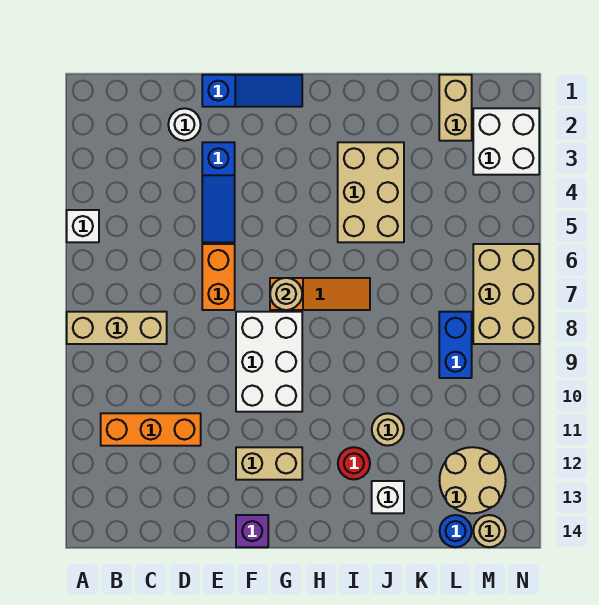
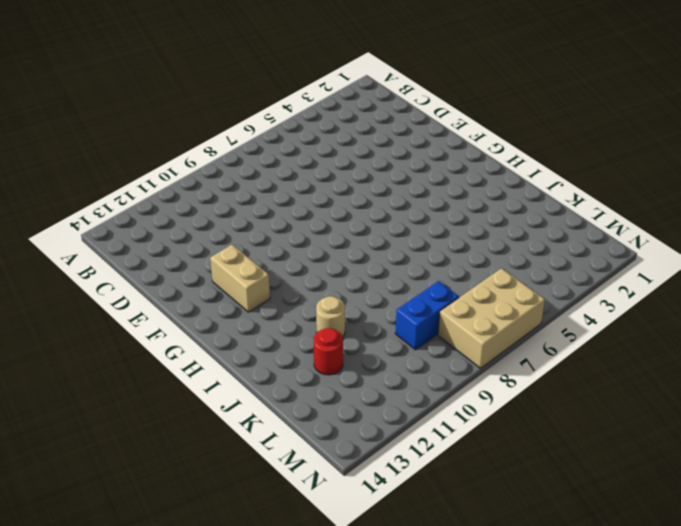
red round brick K12 level 1 -> red round brick I12 level 1
none -> white brick A5 level 1
none -> tan brick A8:C8 level 1
none -> orange brick B11:D11 level 1

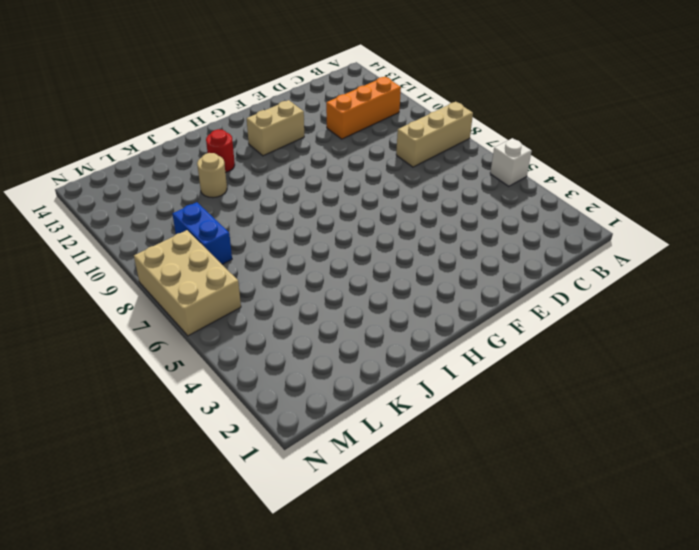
none -> white round brick D2 level 1
none -> blue slope E1:G1 level 1 top E
none -> blue slope E3:E5 level 1 top 3

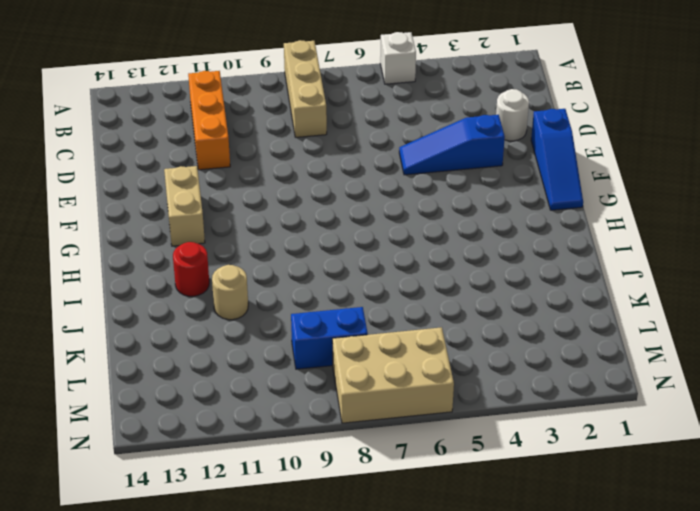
none -> orange brick E6:E7 level 1
none -> white brick F8:G10 level 1
none -> purple brick F14 level 1

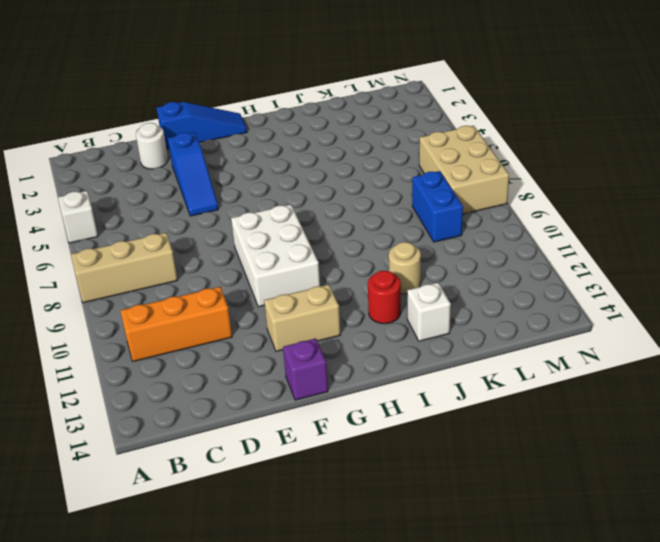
none -> orange brick E6:E7 level 1
none -> orange slope G7:I7 level 1 top G
none -> tan brick I3:J5 level 1

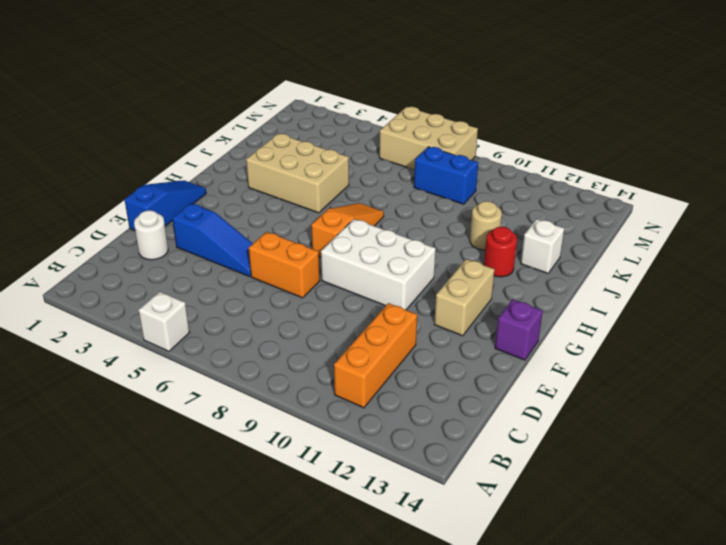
none -> tan brick A8:C8 level 1
none -> tan brick L1:L2 level 1
none -> tan round brick L12:M13 level 1

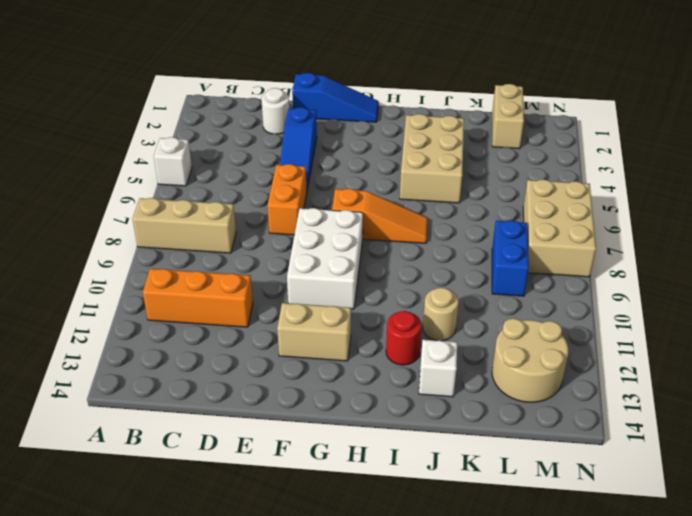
none -> purple brick F14 level 1
none -> blue round brick L14 level 1
none -> white brick M2:N3 level 1

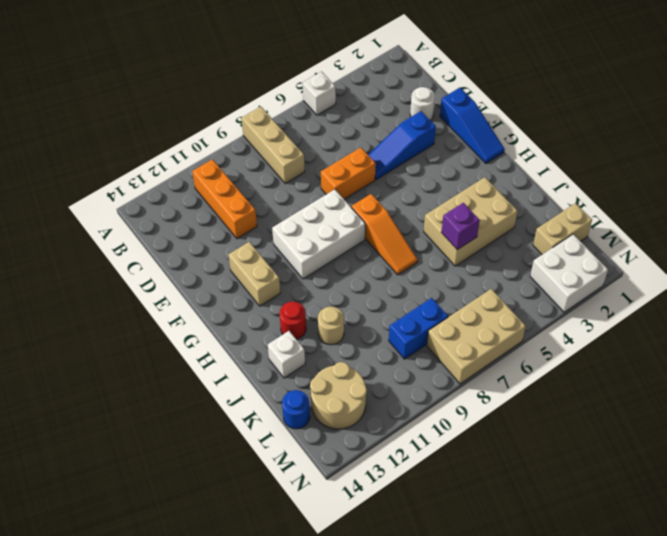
purple brick J5 level 2 -> purple brick F14 level 1
none -> tan round brick M14 level 1
none -> tan round brick G7 level 2

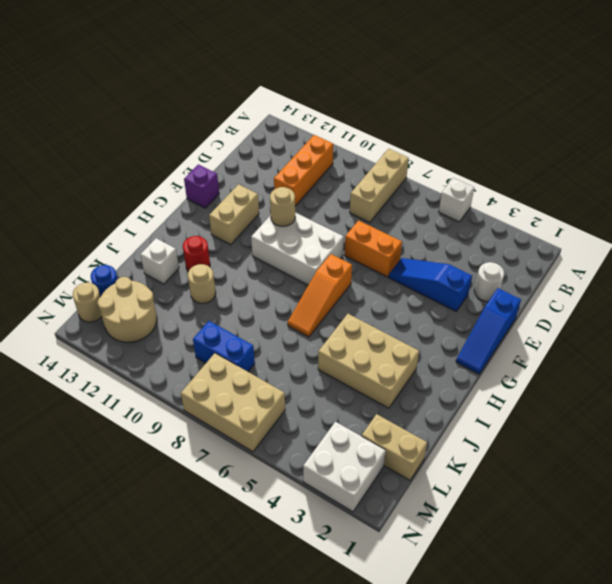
tan round brick F10 level 2 -> tan round brick G7 level 2

